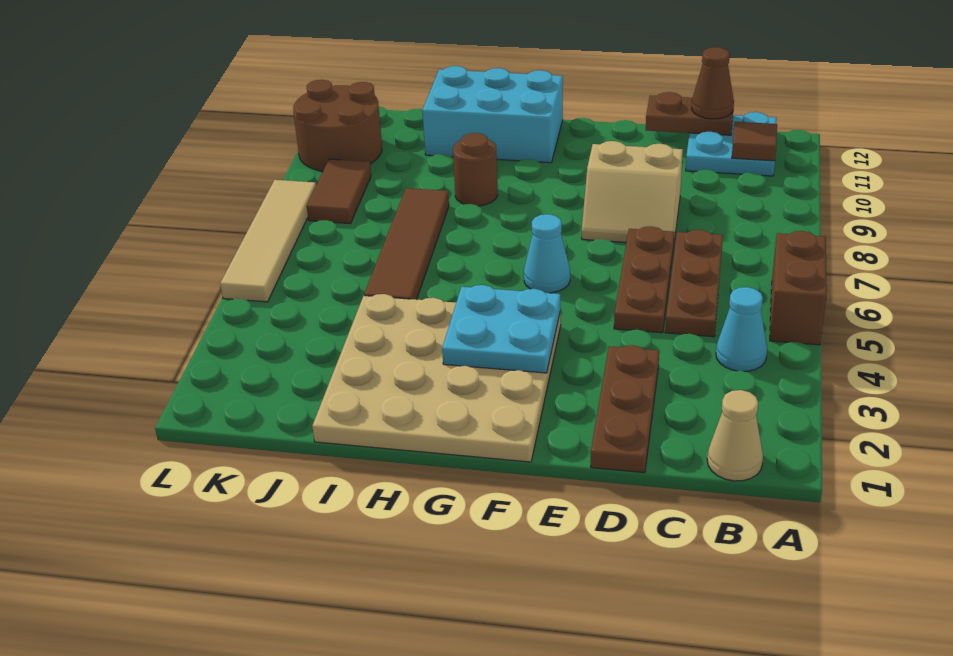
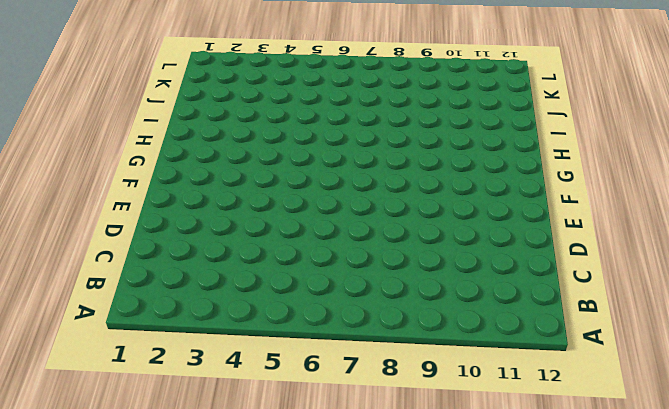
none -> brown brick A5:A6 level 1
none -> tan cone B1 level 1
none -> cyan cone B4 level 1

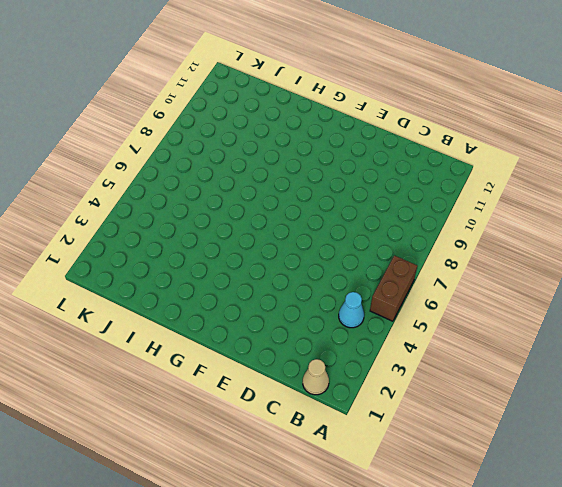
none -> cyan plate B11:C12 level 1
none -> brown plate C5:C7 level 1
none -> brown plate D1:D3 level 1

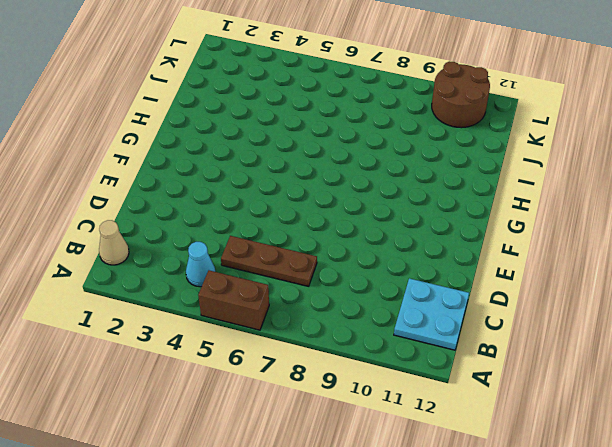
none -> brown plate D1:D3 level 1
none -> brown plate D5:D7 level 1
none -> tan slope D8:E9 level 1 top 9

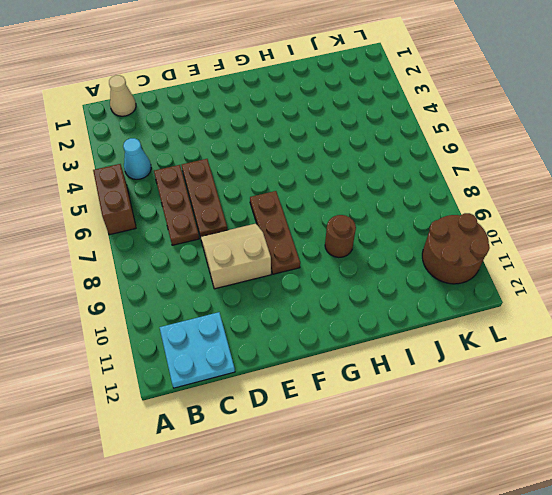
brown plate F7:F9 level 1 -> brown plate D1:D3 level 1
none -> tan plate F1:I4 level 1
none -> cyan cone F6 level 1
none -> cyan brick G11:I12 level 1

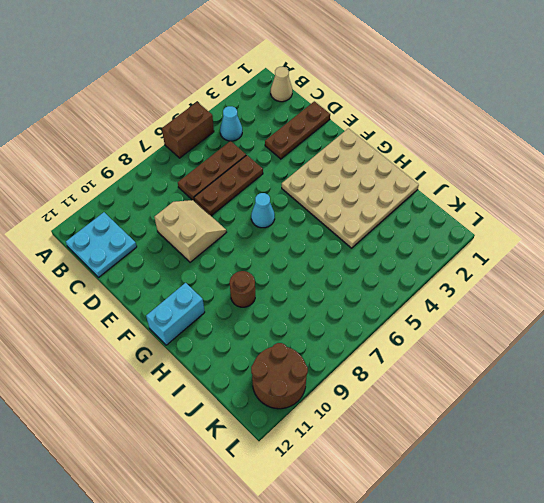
cyan brick G11:G12 level 1 -> cyan brick G11:I12 level 1
none -> brown tile I5:I8 level 1
none -> brown tile K8:K9 level 1
none -> tan tile L5:L8 level 1

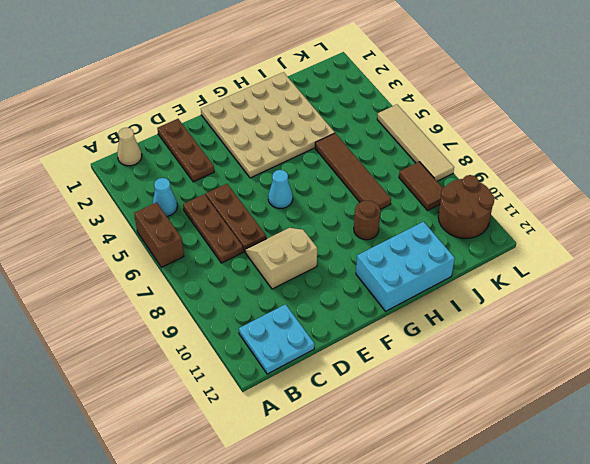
none -> brown tile B11 level 2
none -> brown plate C12:D12 level 2
none -> cyan plate F3:G4 level 2

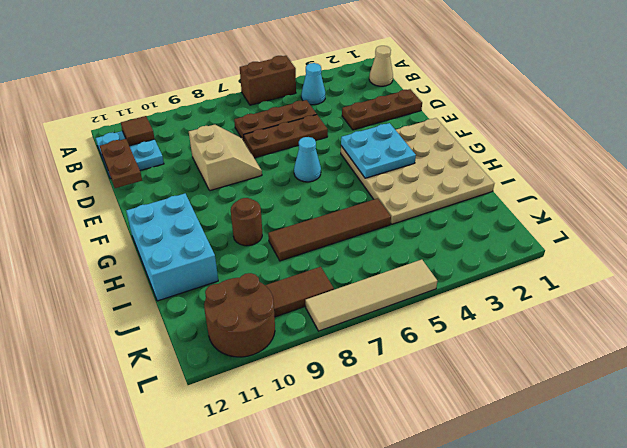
none -> brown cone C12 level 3

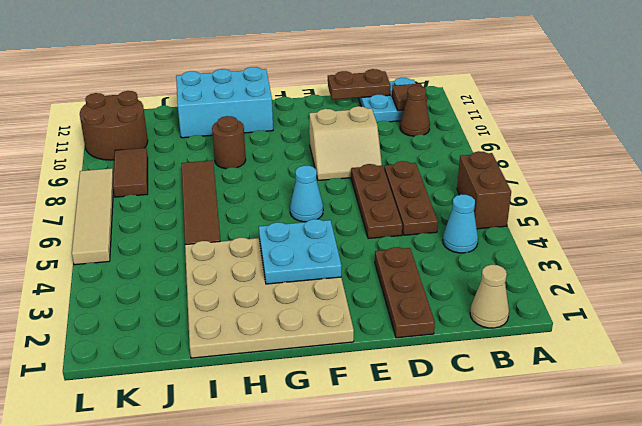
brown cone B10 level 1 -> brown cone C12 level 3

